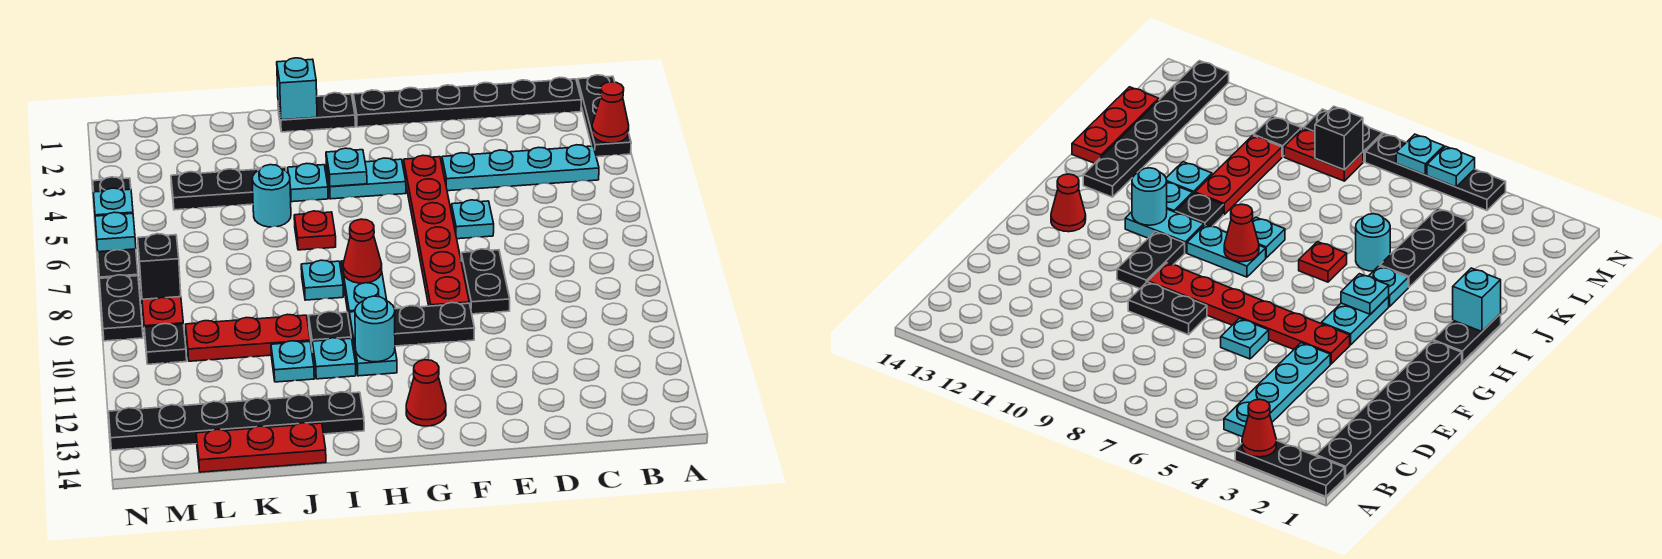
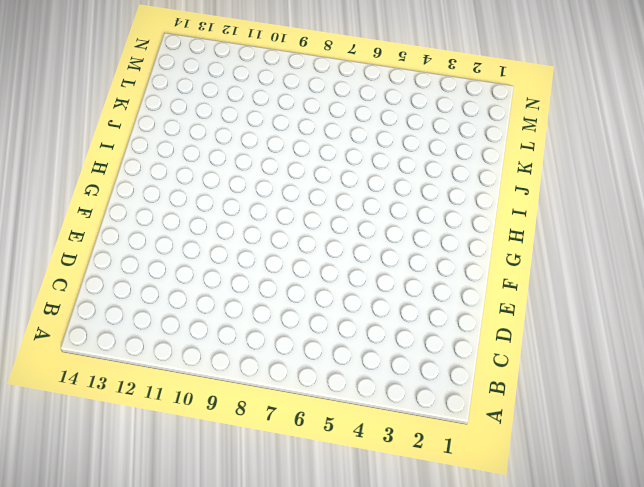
none -> black plate A1:A3 level 1
none -> black plate B1:G1 level 1
none -> cyan plate B4:E4 level 1
none -> cyan plate E6 level 1

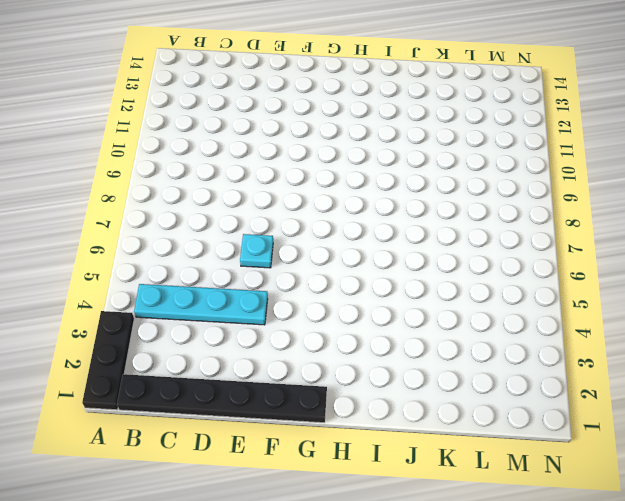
none -> black plate E8:E9 level 1
none -> red plate F4:F9 level 1
none -> black plate F10:G10 level 1
none -> cyan plate G4:H4 level 1

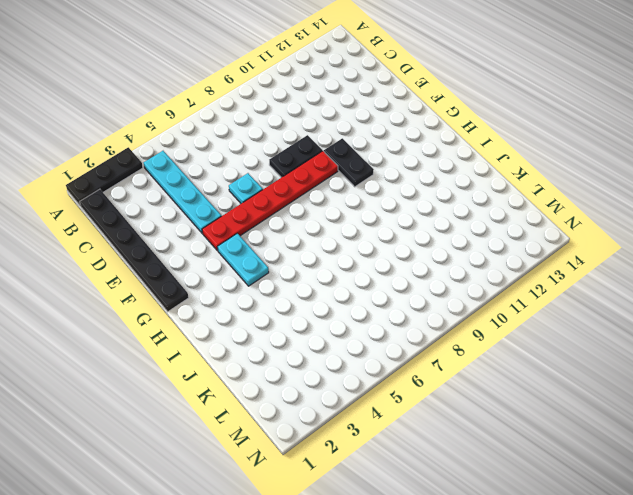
none -> red cone G13 level 1
none -> black plate H1:I1 level 1
none -> cyan plate H8:H9 level 1
none -> cyan plate H10:H11 level 1

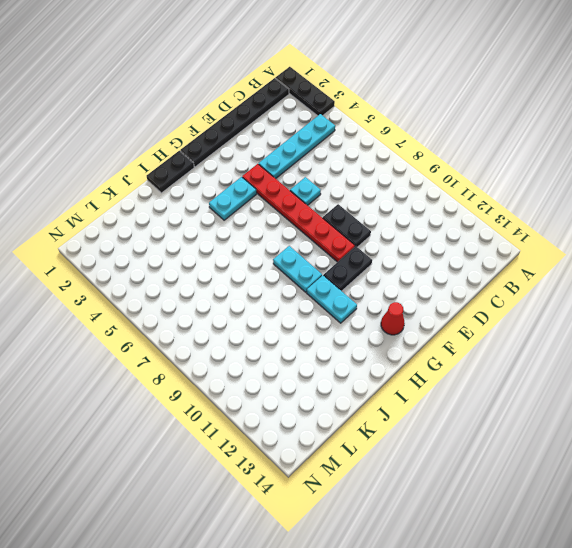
none -> cyan plate I4 level 1
none -> red plate I6 level 1
none -> cyan plate I8 level 1
none -> black plate I10 level 1

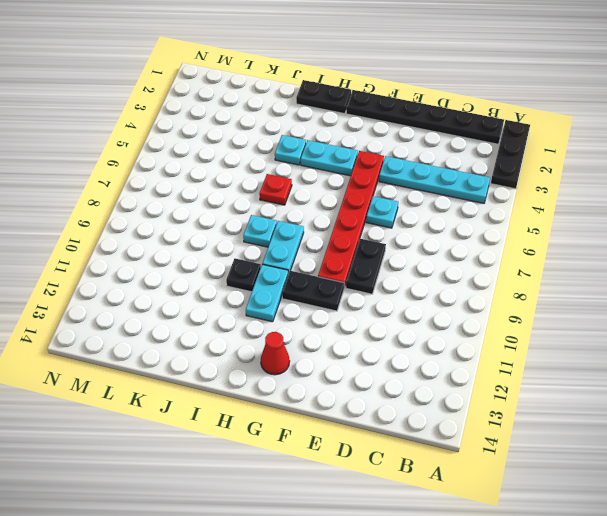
none -> cyan plate I11 level 1
none -> black plate I13:N13 level 1
none -> black plate J4:L4 level 1
none -> cyan round brick J5 level 1

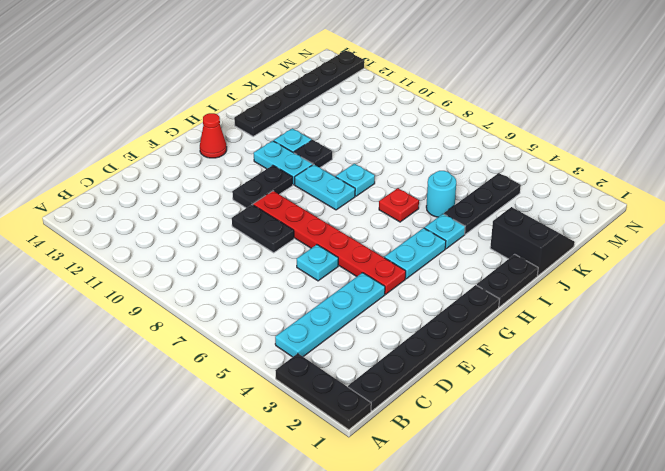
black slope J1:K2 level 1 top J -> none
none -> red plate J10:L10 level 1
none -> cyan plate J11 level 1
none -> red plate J14:L14 level 1
none -> red plate M8:M9 level 1

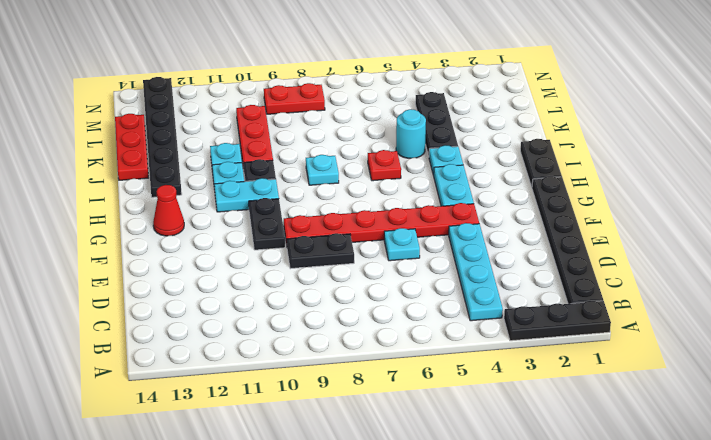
none -> cyan plate H8:H9 level 1
none -> black plate M10 level 1
none -> black plate N4:N7 level 1
none -> black plate N8:N9 level 1

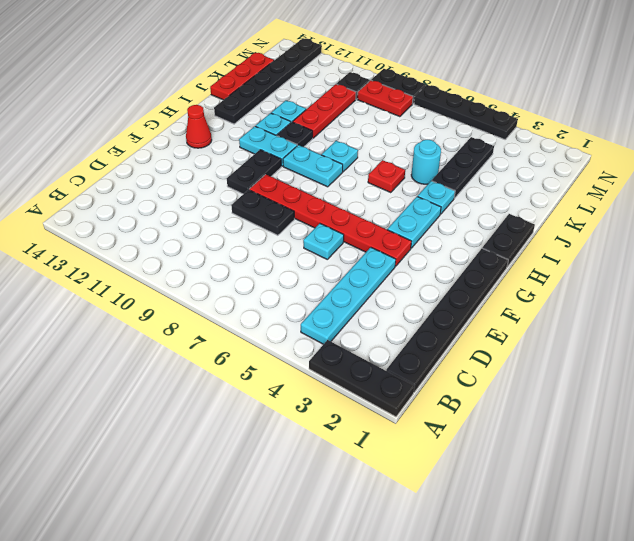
none -> red cone A3 level 2
none -> cyan plate H4 level 2
none -> red cone H8 level 2
none -> cyan round brick H11 level 2

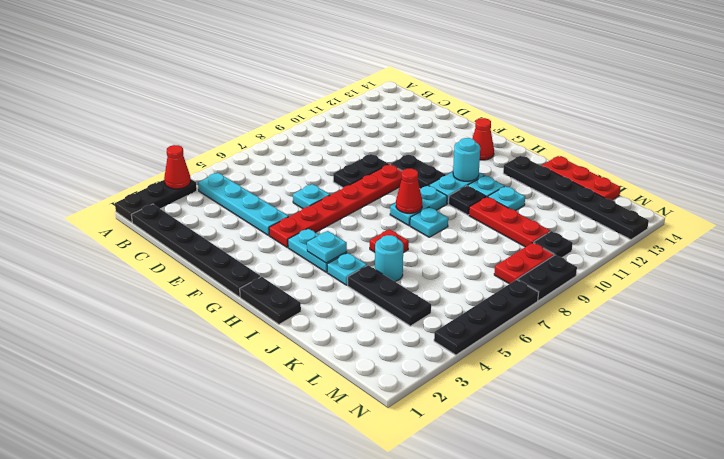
none -> cyan brick I1 level 2
none -> black brick M8 level 2
none -> cyan plate N5 level 2
none -> cyan plate N6 level 2

